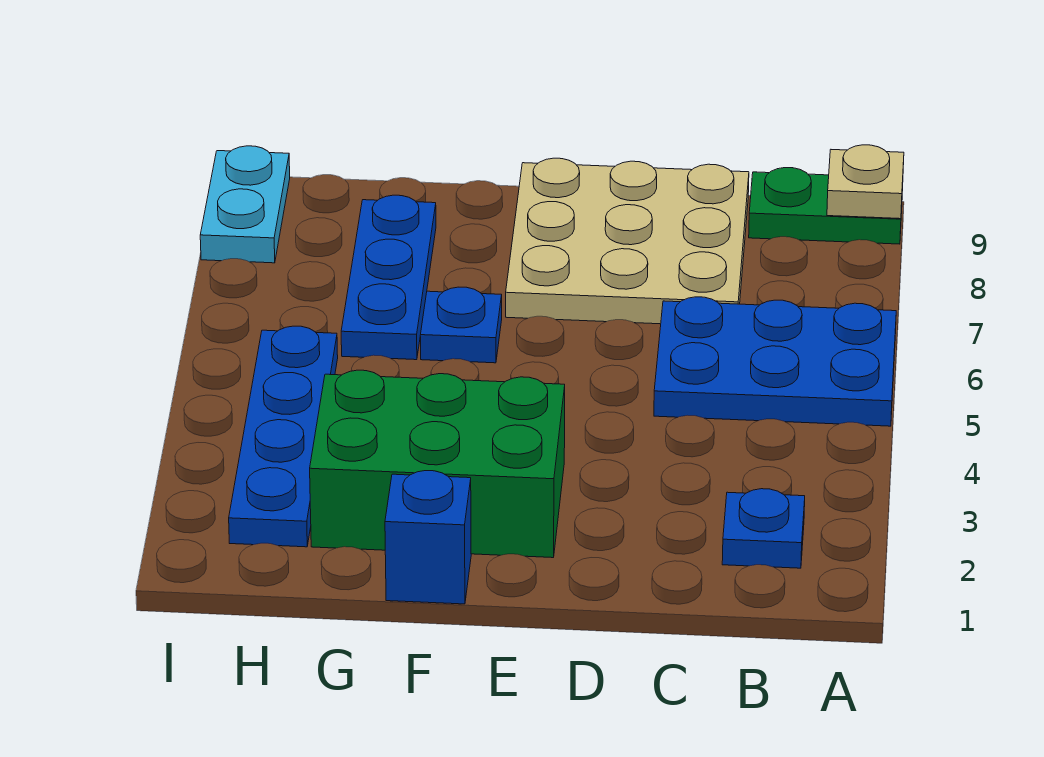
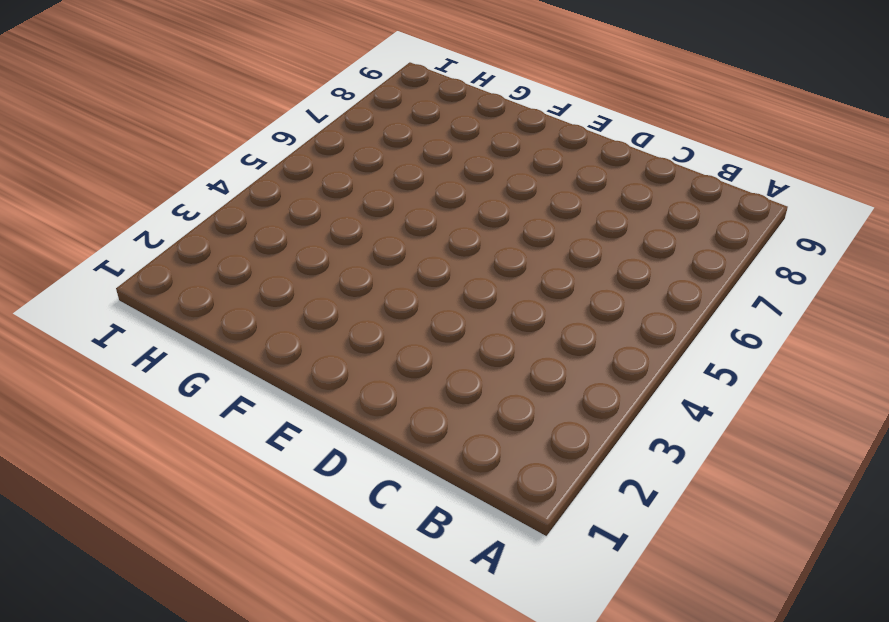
none -> blue plate A5:C6 level 1
none -> green plate A9:B9 level 1

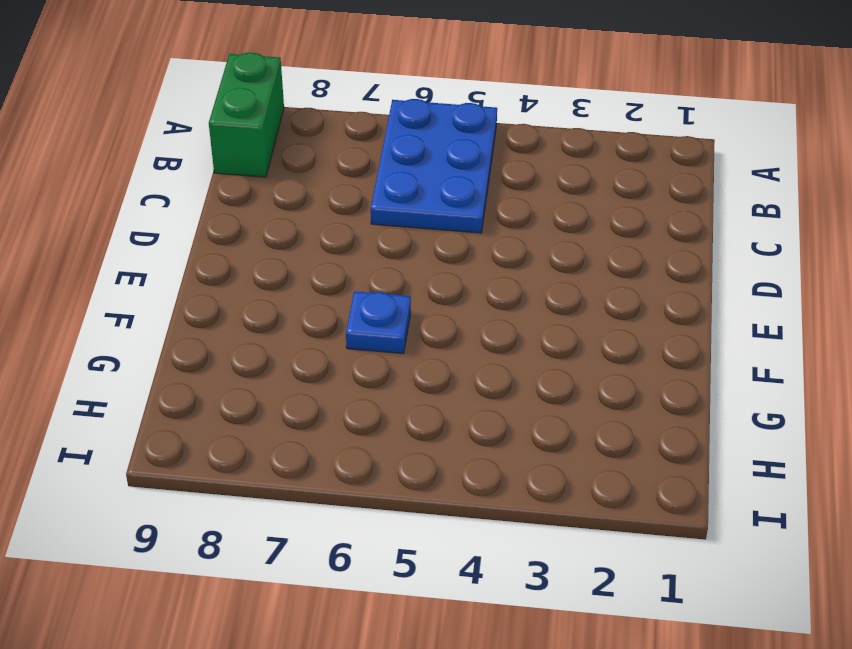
green brick A9:B9 level 1 -> green plate A9:B9 level 1
none -> blue plate B2 level 1
none -> tan plate C7:E9 level 1

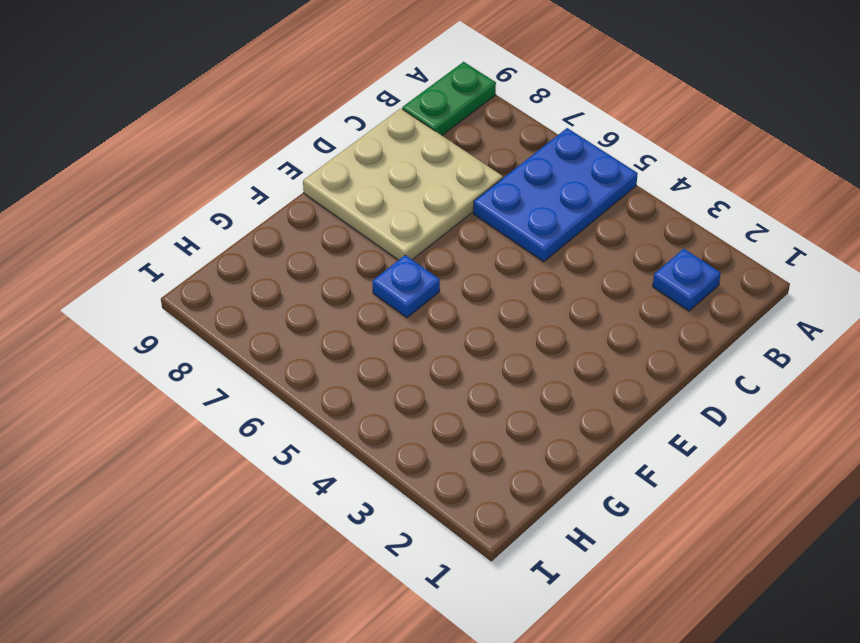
none -> green brick E2:G3 level 1
none -> blue brick F1 level 1

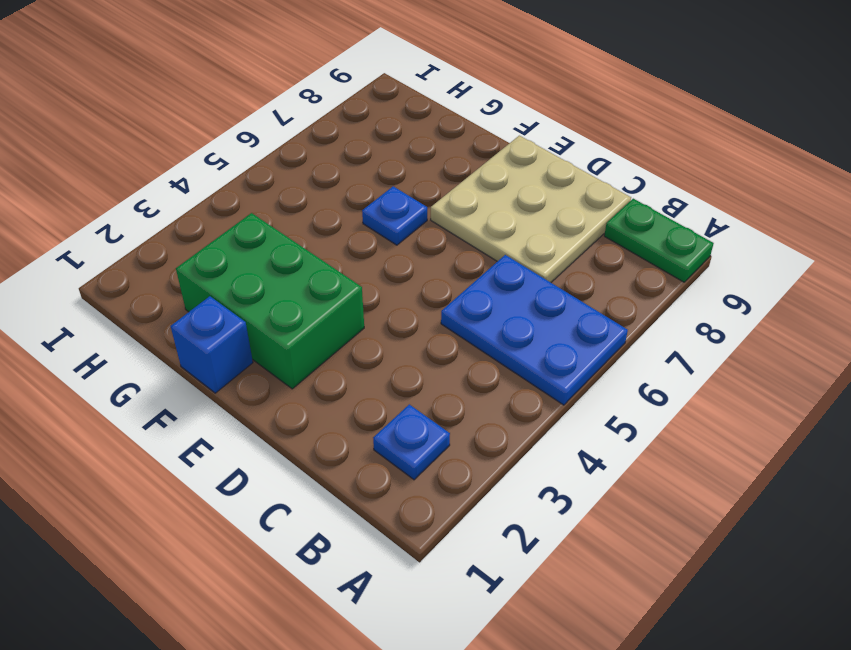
none -> blue plate G6:G8 level 1
none -> blue plate H2:H5 level 1

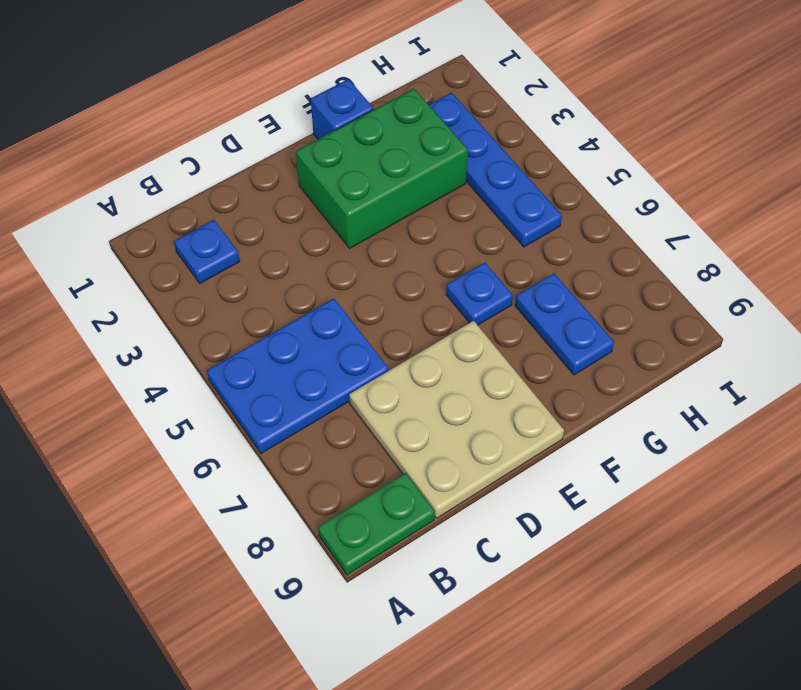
blue plate G7:G8 level 1 -> blue plate G6:G8 level 1
none -> cyan plate I8:I9 level 1
none -> tan plate A9 level 2

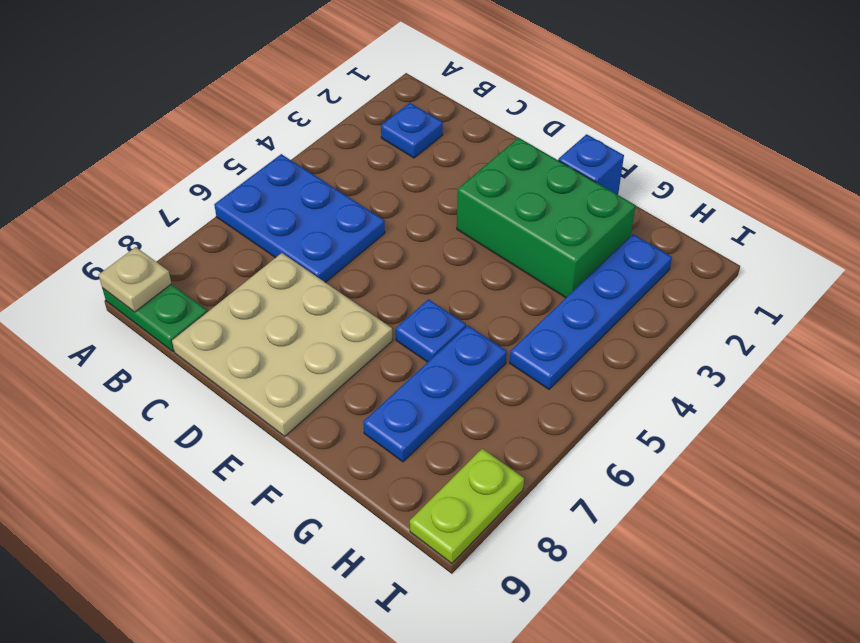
lime plate I8:I9 level 1 -> cyan plate I8:I9 level 1

